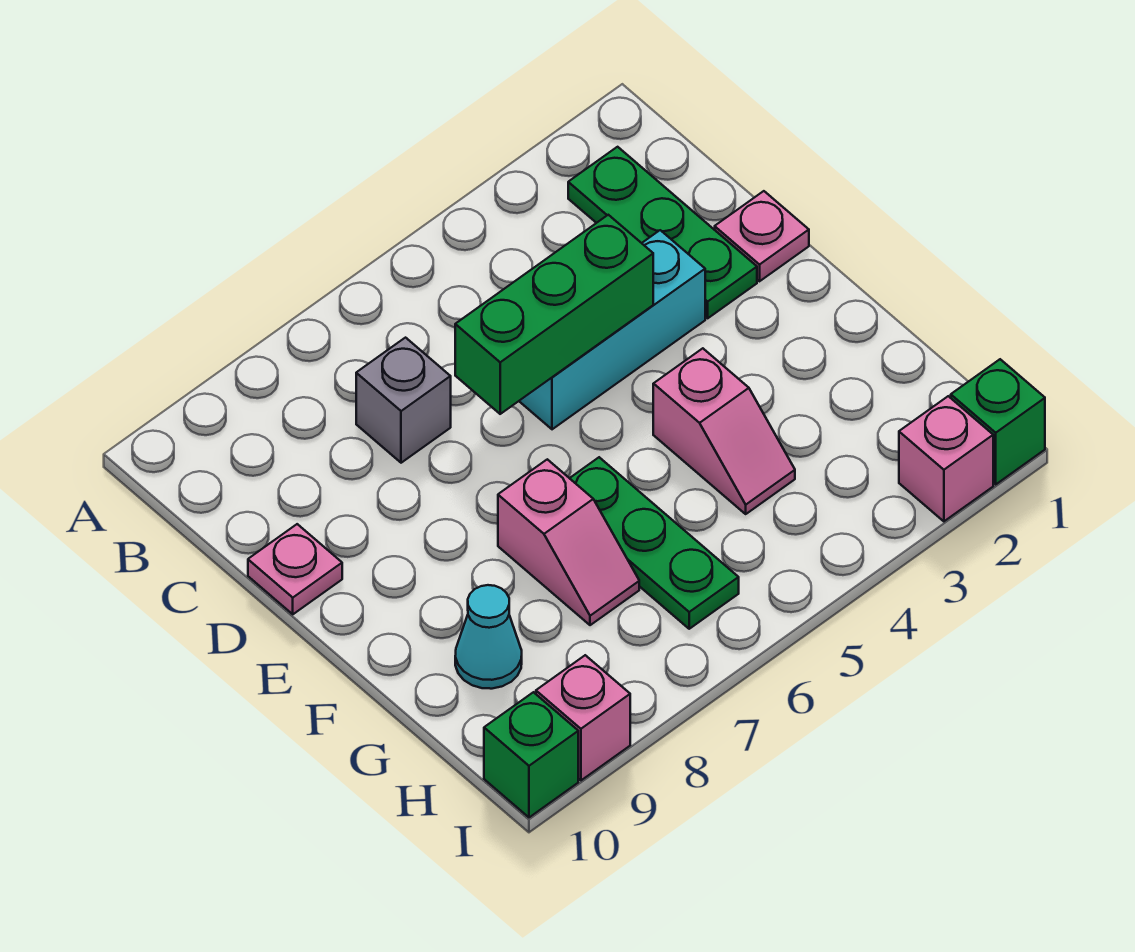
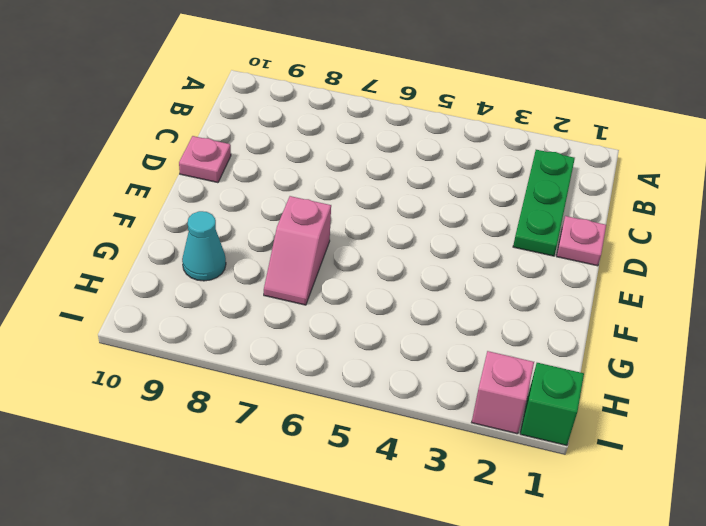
none -> grey brick C7 level 1
none -> cyan brick D3:D5 level 1
none -> pink slope F4:G4 level 1 top F

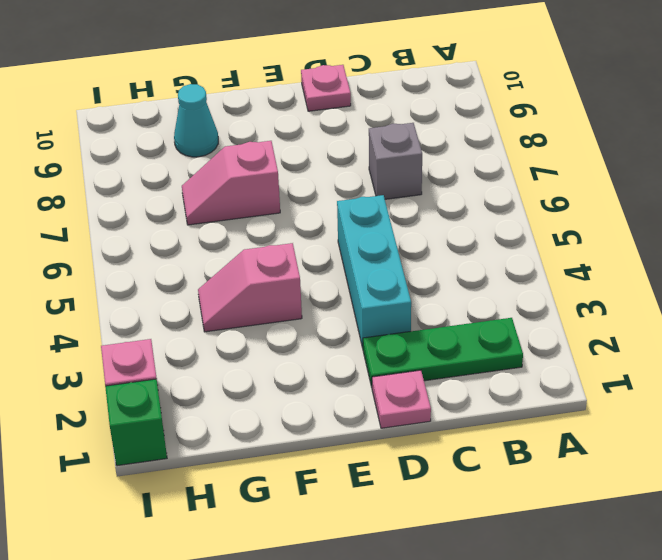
none -> green plate F6:H6 level 1
none -> pink brick I9 level 1
none -> green brick I10 level 1

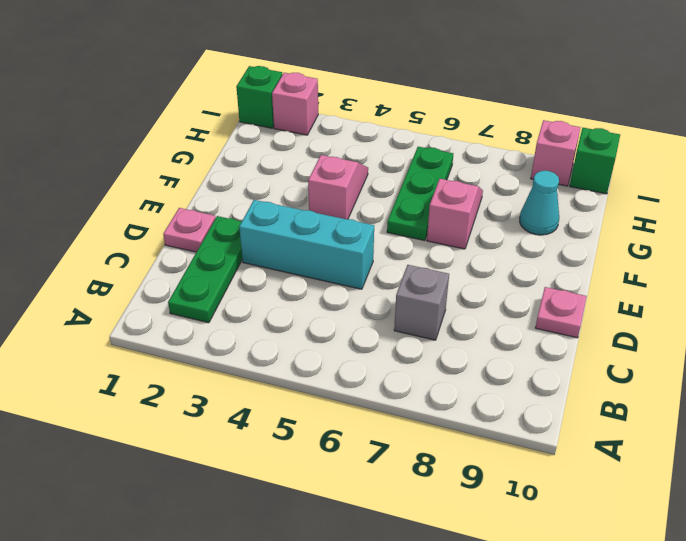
none -> green brick D4:D6 level 2

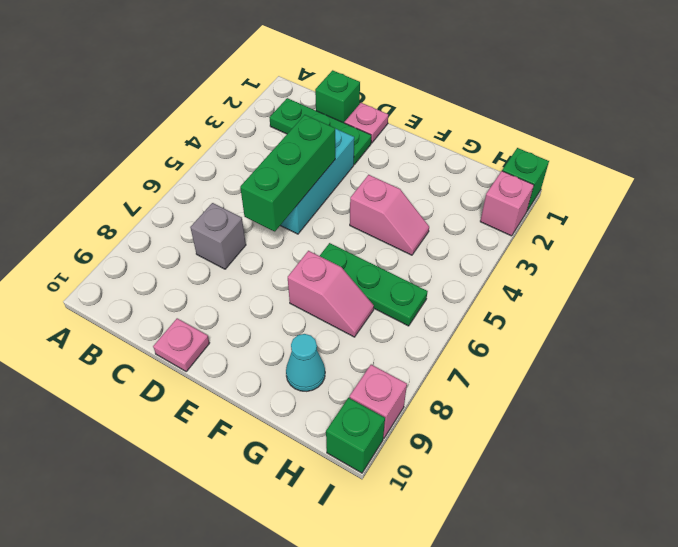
green brick C1 level 1 -> none

